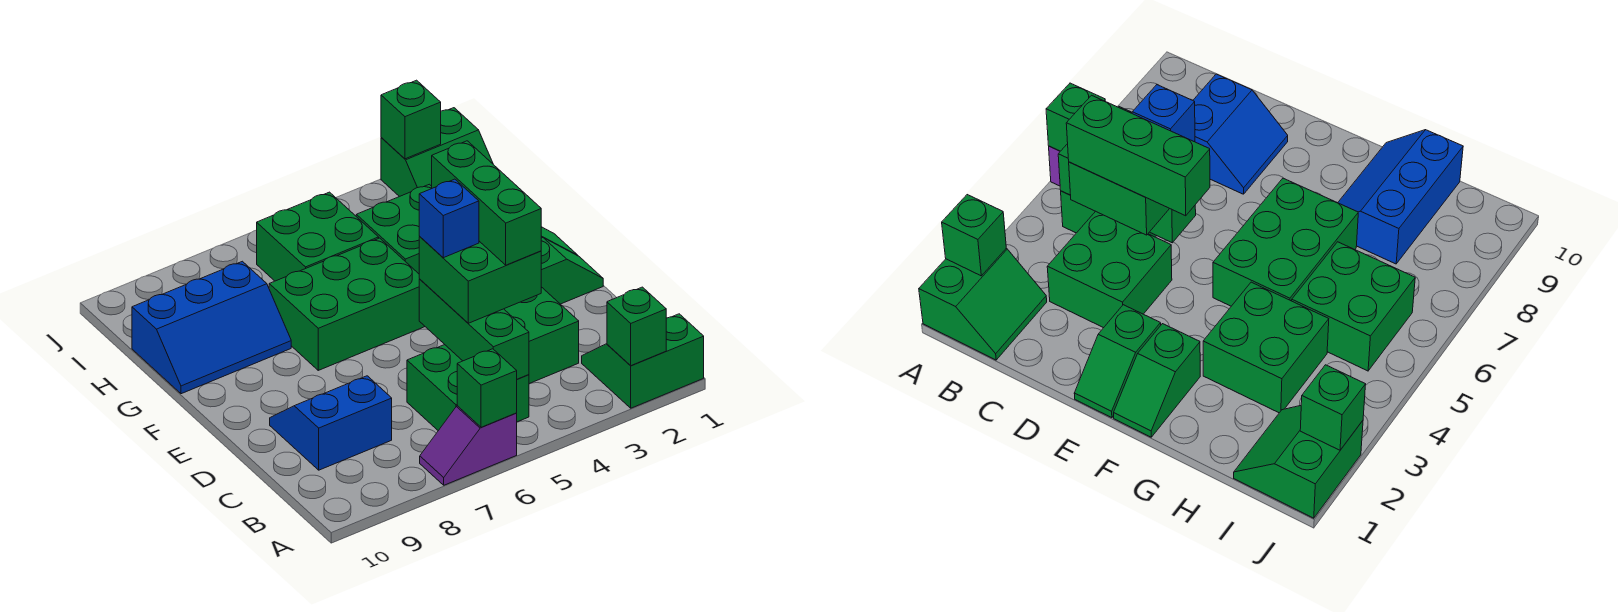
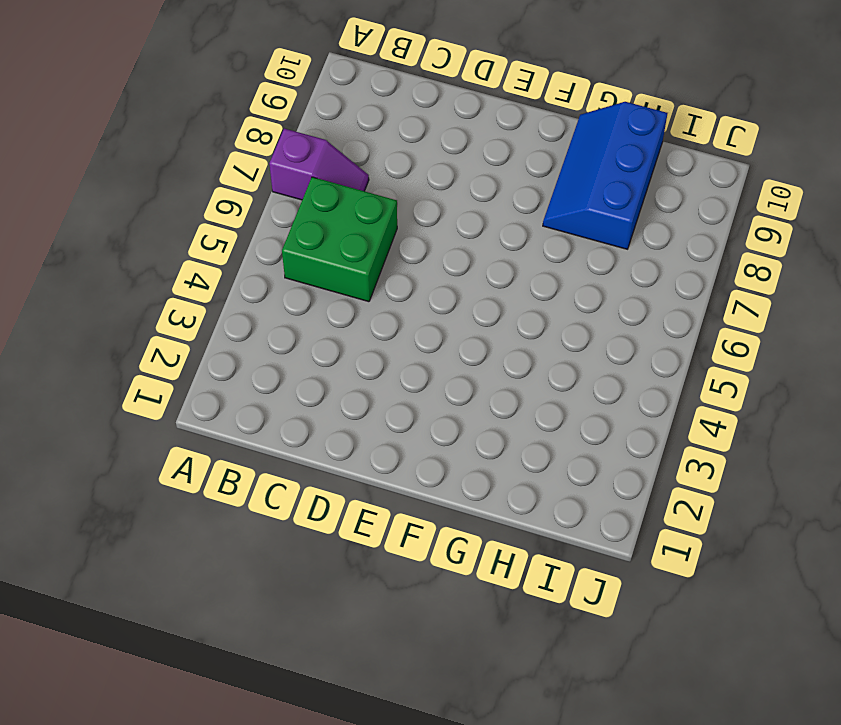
purple slope A7:B7 level 1 top A -> purple slope A6:A7 level 1 top 6
none -> green slope A1:B2 level 1 top A
none -> green brick C3:D4 level 1
none -> blue slope C8:D9 level 1 top C

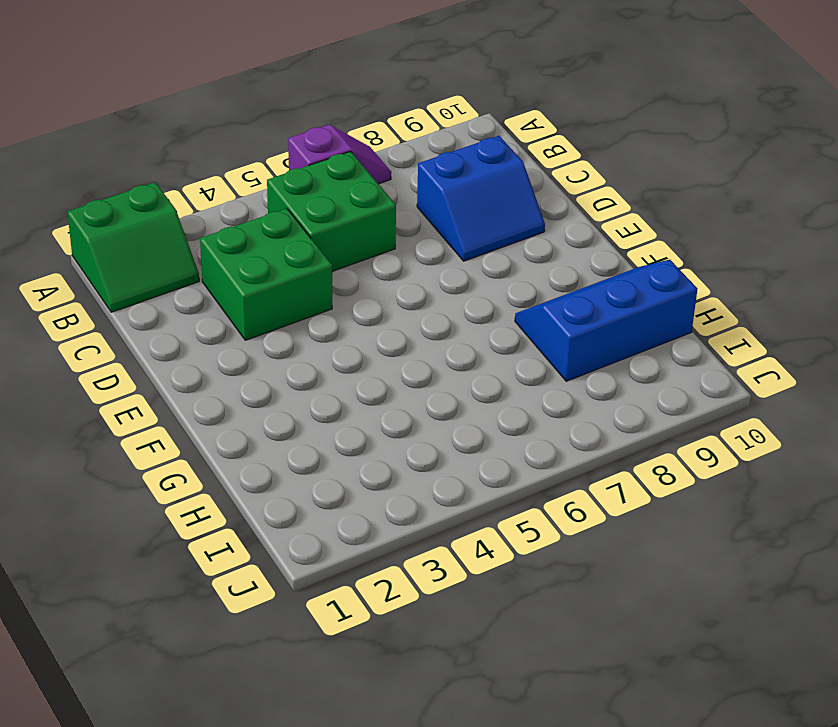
none -> green slope E1:E2 level 1 top 2
none -> green slope F1:F2 level 1 top 2
none -> green brick F5:G7 level 1

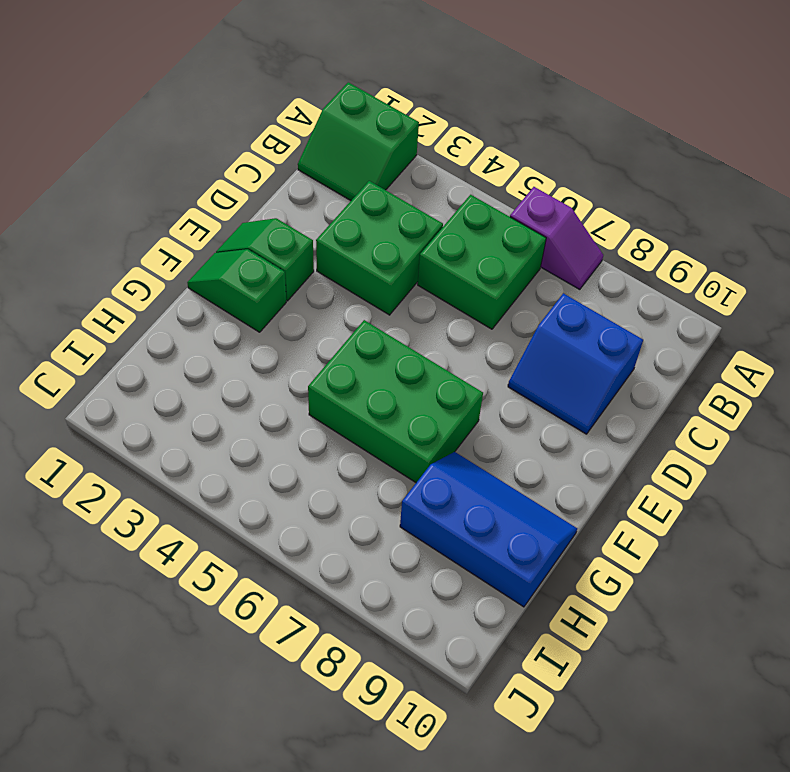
none -> green brick G3:H4 level 1
none -> green brick H5:I6 level 1
none -> green slope I1:J2 level 1 top J

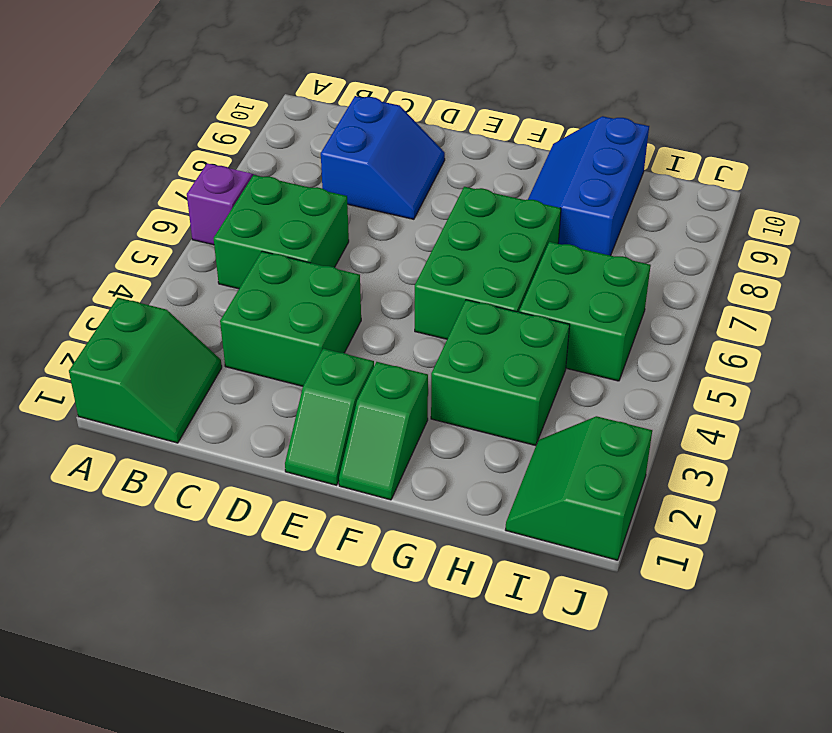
none -> green brick A2 level 2
none -> green brick A6 level 2
none -> green brick B5:D5 level 2

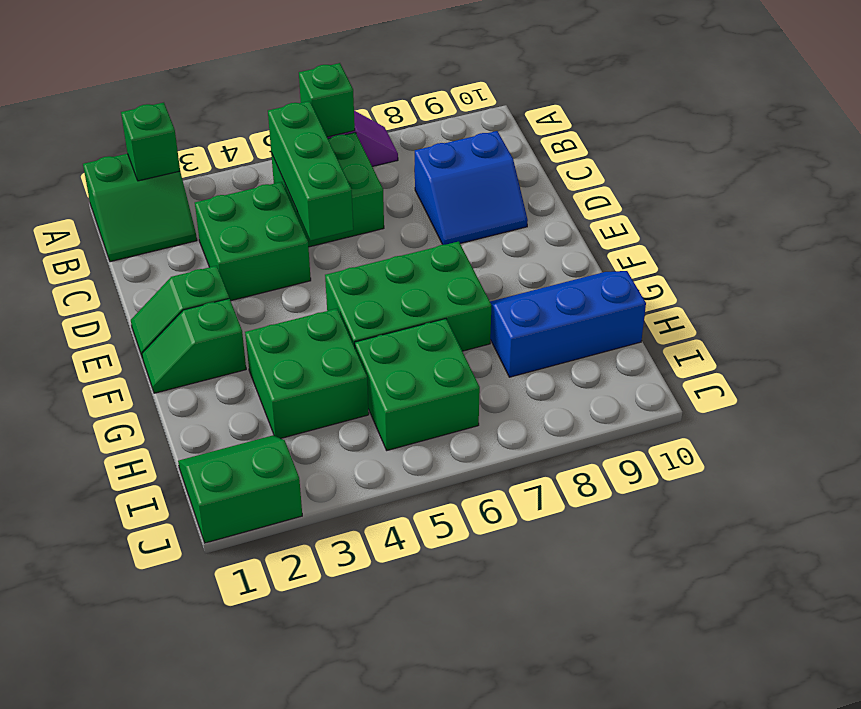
none -> green brick J2 level 2
none -> green brick C4:D5 level 3
none -> green brick C4:E4 level 4

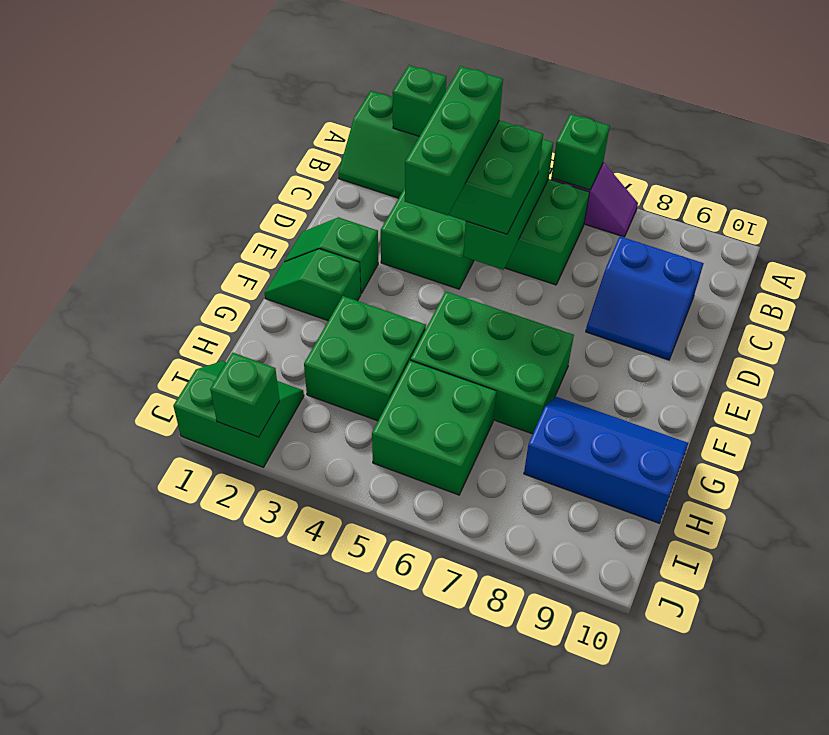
none -> blue brick D5 level 4

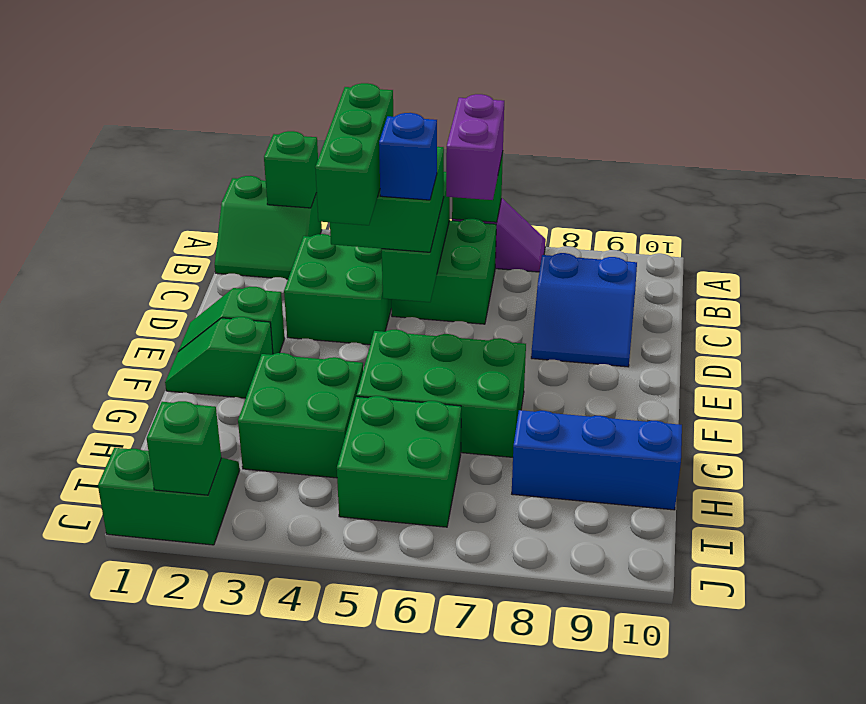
purple brick A6:B6 level 3 -> none

